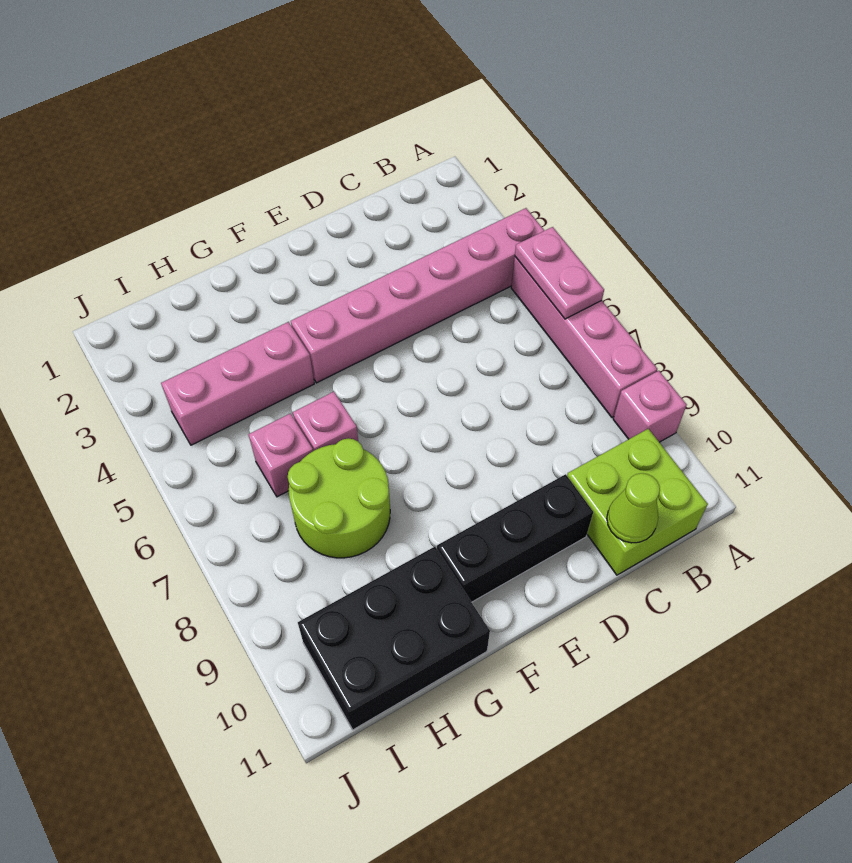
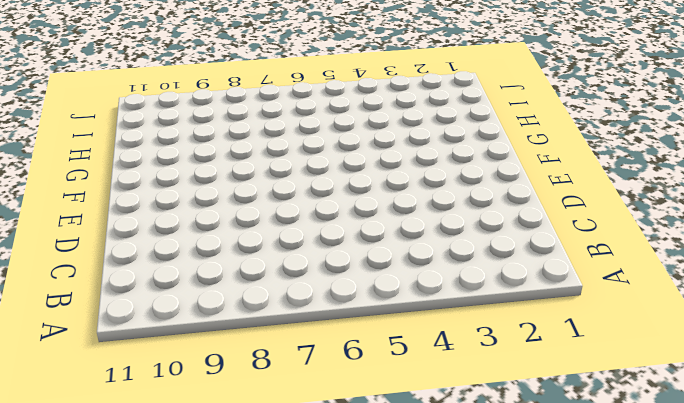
none -> pink brick A4:F4 level 1
none -> pink brick A5:A8 level 1
none -> pink brick A9 level 1

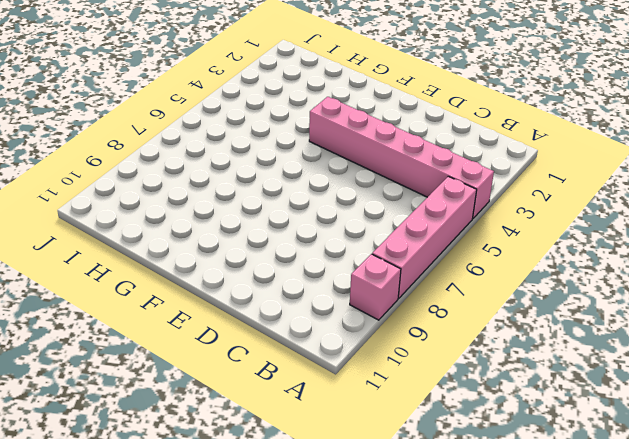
none -> lime brick B10:C11 level 1
none -> black brick D10:F10 level 1
none -> pink brick G4:I4 level 1

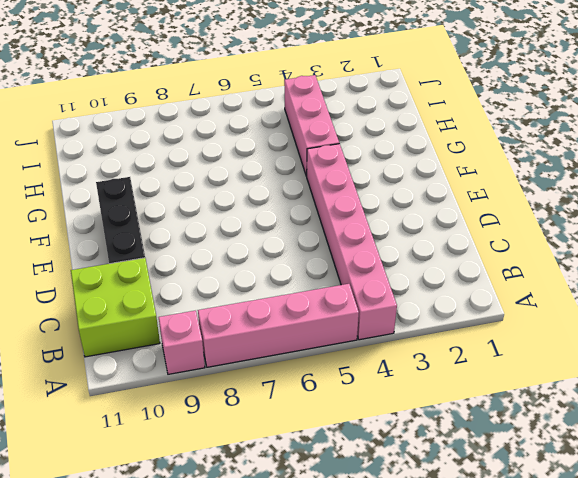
none -> pink brick G6 level 1
none -> lime round brick G7:H8 level 1
none -> black brick G10:I11 level 1

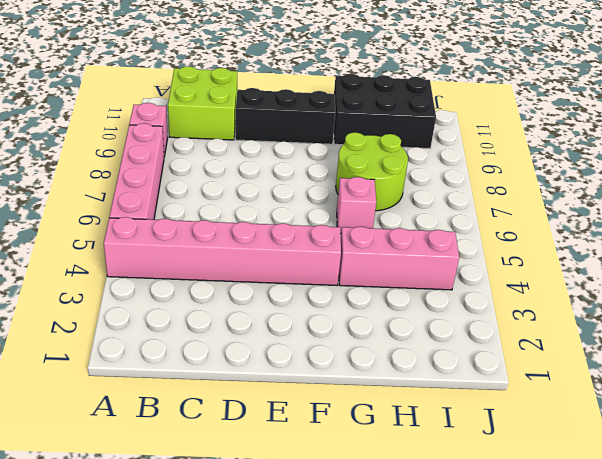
none -> pink brick H6 level 1
none -> pink plate A5:A6 level 2
none -> lime cone C11 level 2

